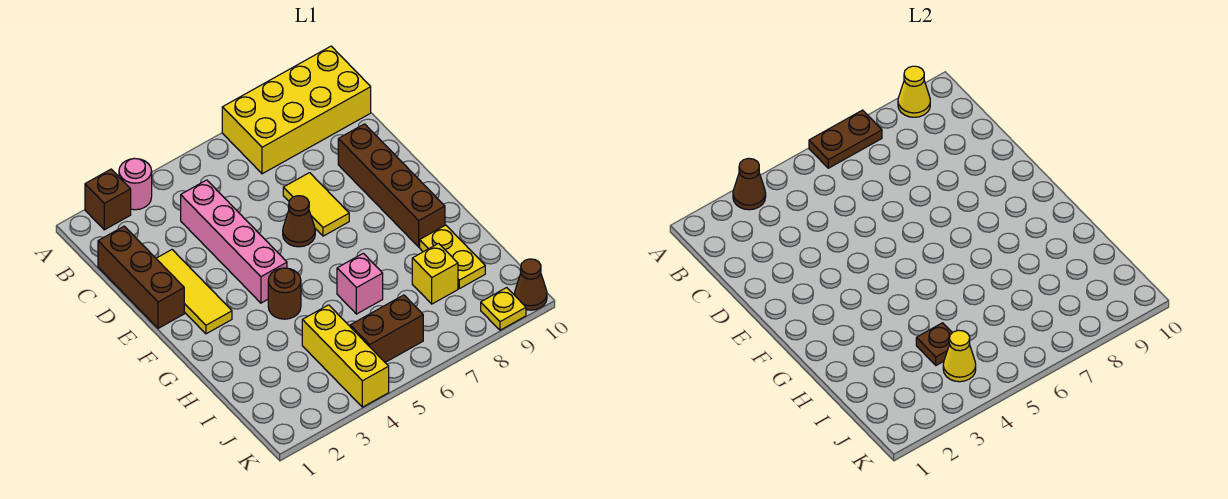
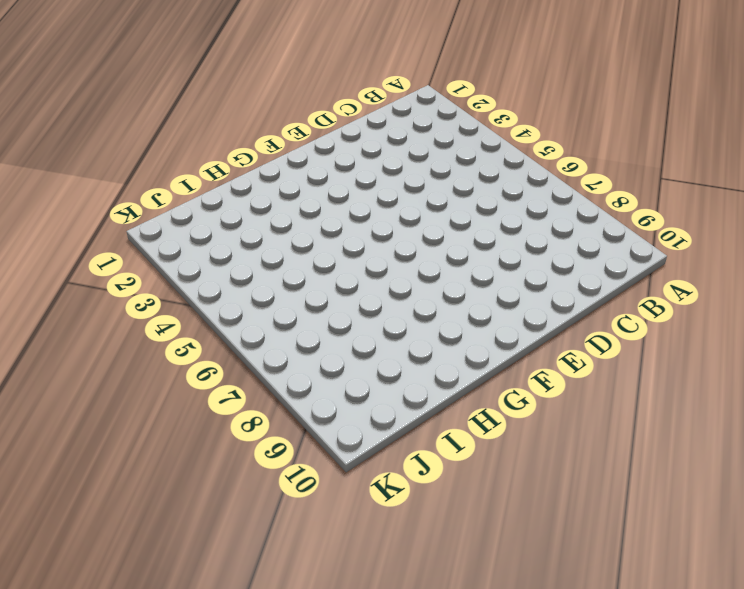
none -> brown brick A2 level 1
none -> pink round brick A3 level 1
none -> yellow brick A7:B10 level 1

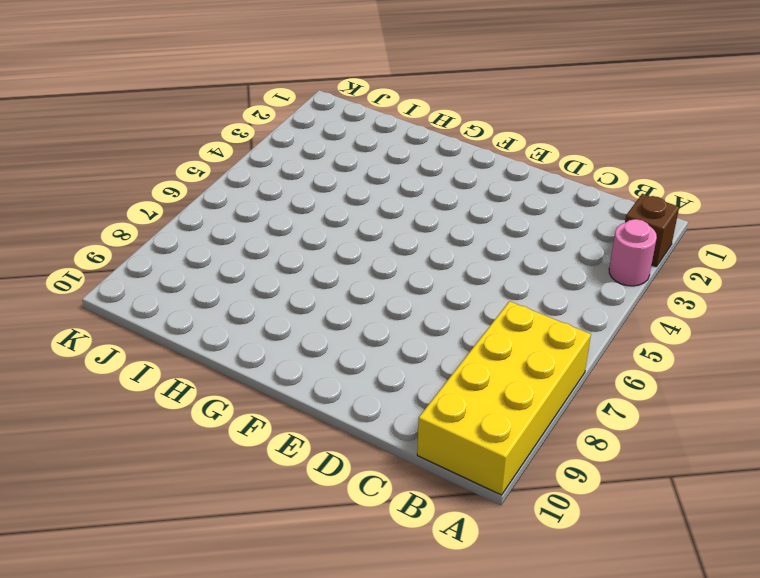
none -> brown brick C1:E1 level 1
none -> pink brick C4:F4 level 1
none -> yellow tile D2:F2 level 1

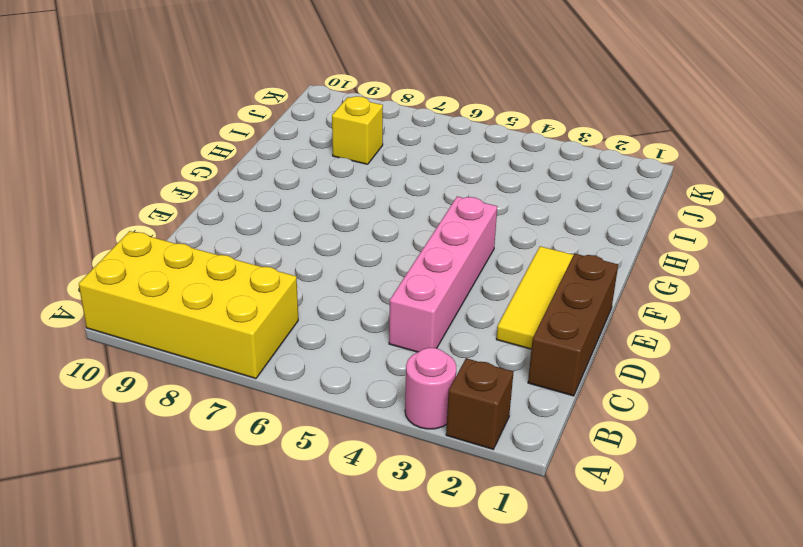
none -> yellow tile D7:E7 level 1
none -> brown brick D9:G9 level 1
none -> brown cone E6 level 1

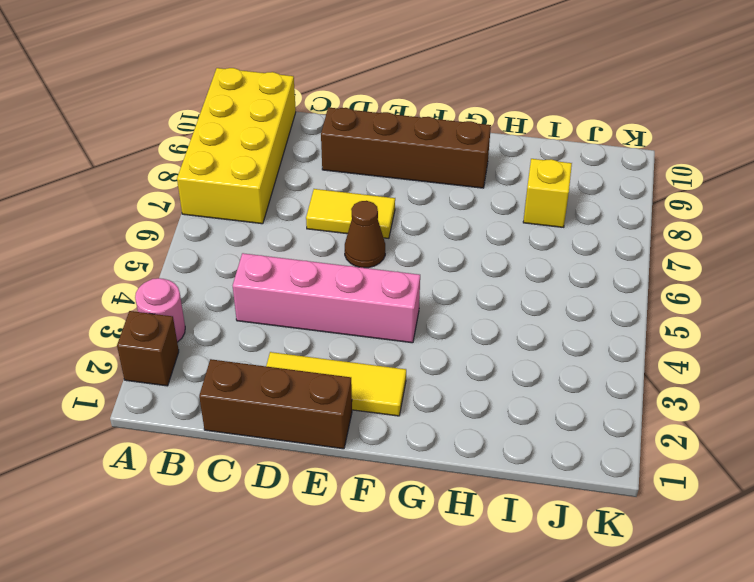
none -> brown round brick G4 level 1
none -> pink brick H6 level 1
none -> yellow plate H9:I9 level 1

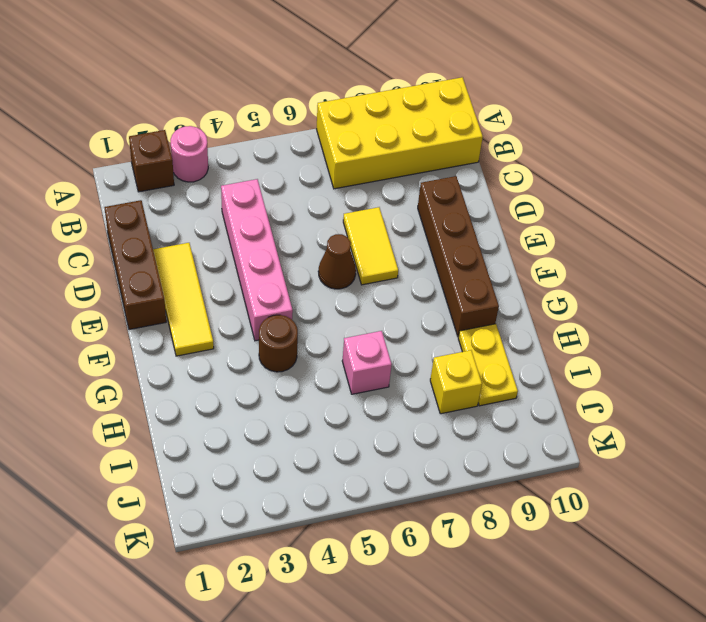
none -> yellow brick I4:K4 level 1
none -> brown brick J5:J6 level 1
none -> yellow plate K9 level 1

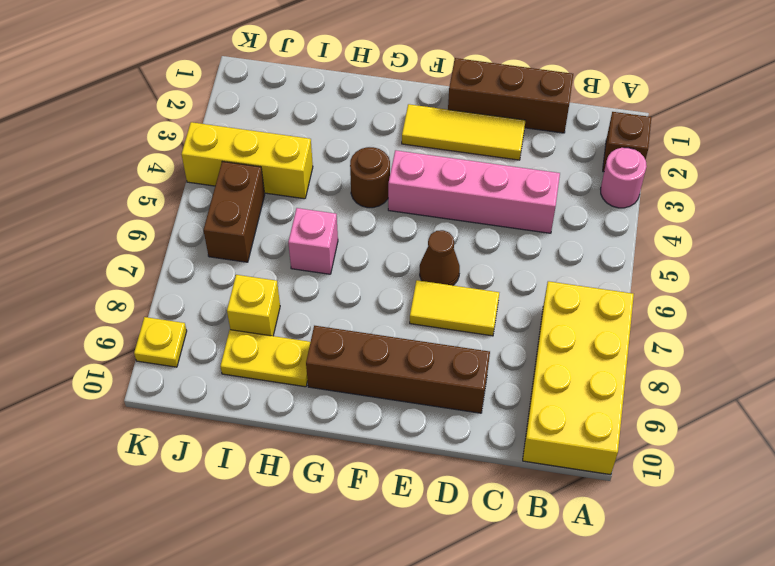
none -> brown cone K10 level 1
none -> brown cone A3 level 2
none -> brown plate A6:A7 level 2

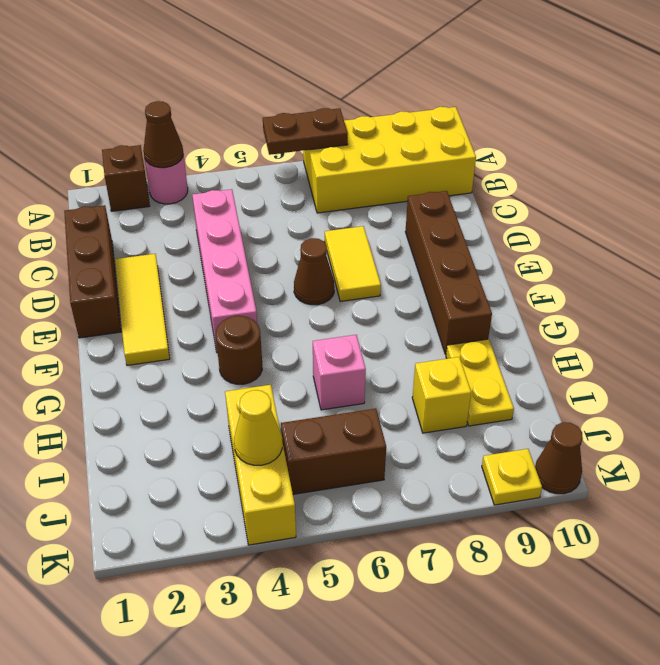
none -> yellow cone A9 level 2
none -> brown plate I4 level 2

